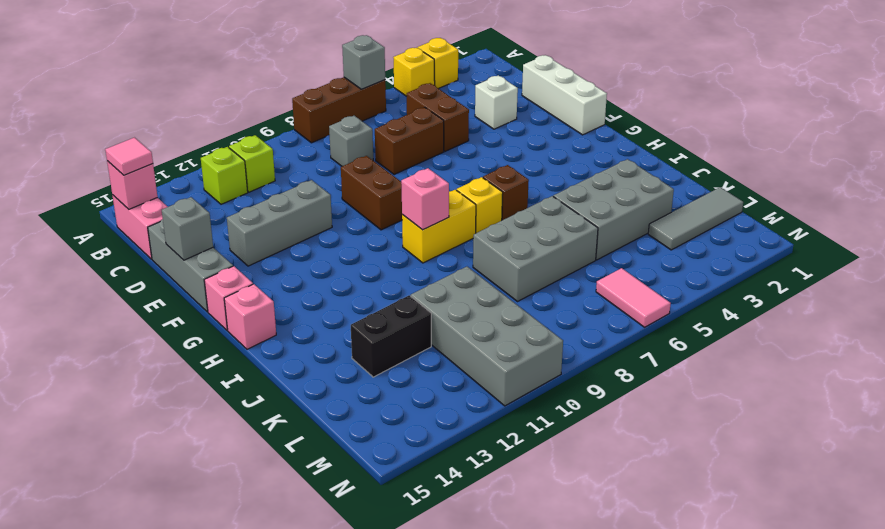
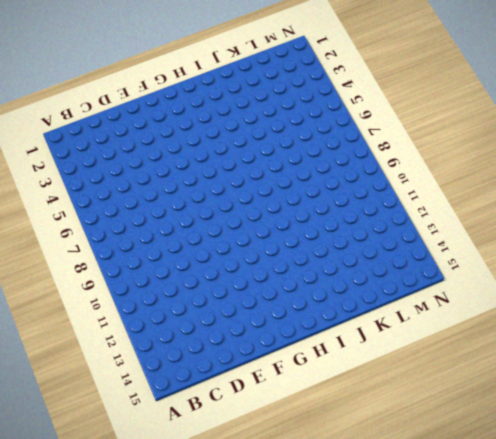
none -> yellow brick A3 level 1
none -> yellow brick A4 level 1
none -> brown brick A6:A8 level 1
none -> lime brick B11 level 1

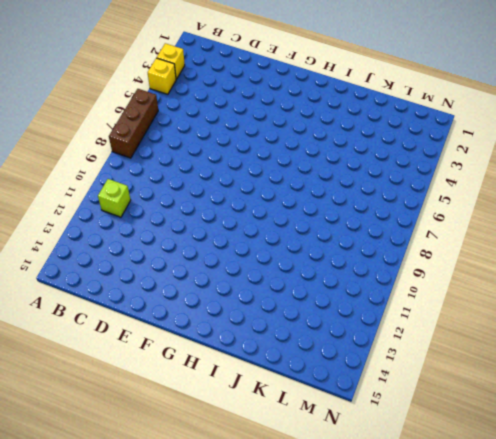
none -> lime brick B12 level 1
none -> pink brick B15:C15 level 1
none -> brown brick C5:D5 level 1
none -> grey brick C8 level 1

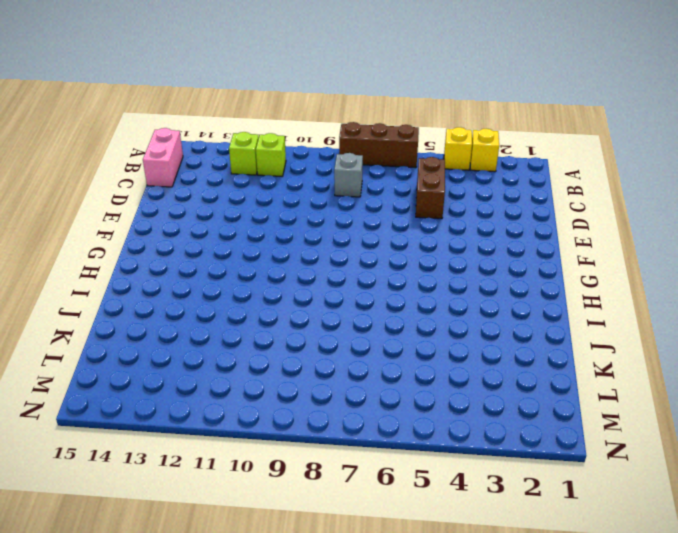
none -> white brick D1:F1 level 1
none -> white brick D3 level 1
none -> brown brick D6:D7 level 1
none -> grey brick D15:F15 level 1

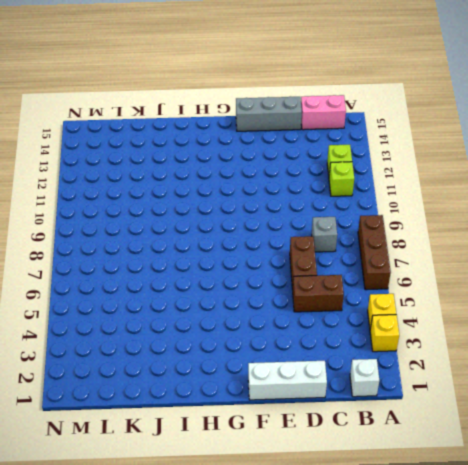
white brick B1 level 1 -> white brick D3 level 1
none -> brown brick E9:F9 level 1
none -> grey brick E11:E13 level 1
none -> pink brick G15 level 1
none -> brown brick H6 level 1

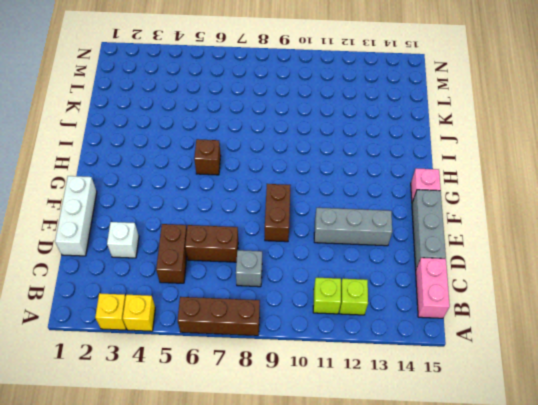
none -> yellow brick H7 level 1
none -> yellow brick H8:H9 level 1
none -> pink brick H15 level 1
none -> grey brick J3:K5 level 1

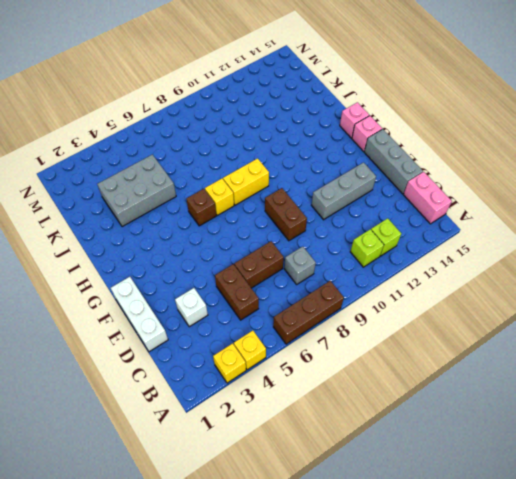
none -> grey brick J6:K8 level 1
none -> grey brick K10:N11 level 1
none -> black brick K12:K13 level 1
none -> grey tile L1:L3 level 1

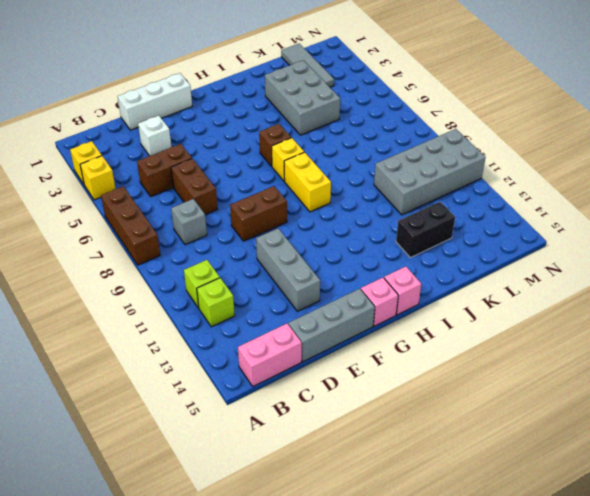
black brick J13:K13 level 1 -> black brick K12:K13 level 1
none -> grey brick J6:K8 level 1
none -> pink tile M6:N6 level 1
none -> grey brick A6 level 2
none -> pink brick B15 level 2

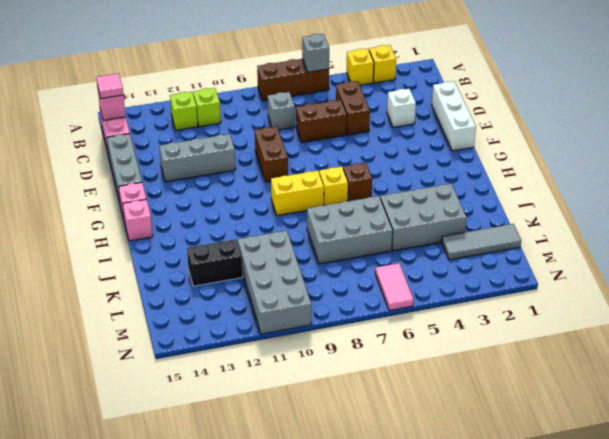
none -> grey brick E15 level 2
none -> pink brick H9 level 2

